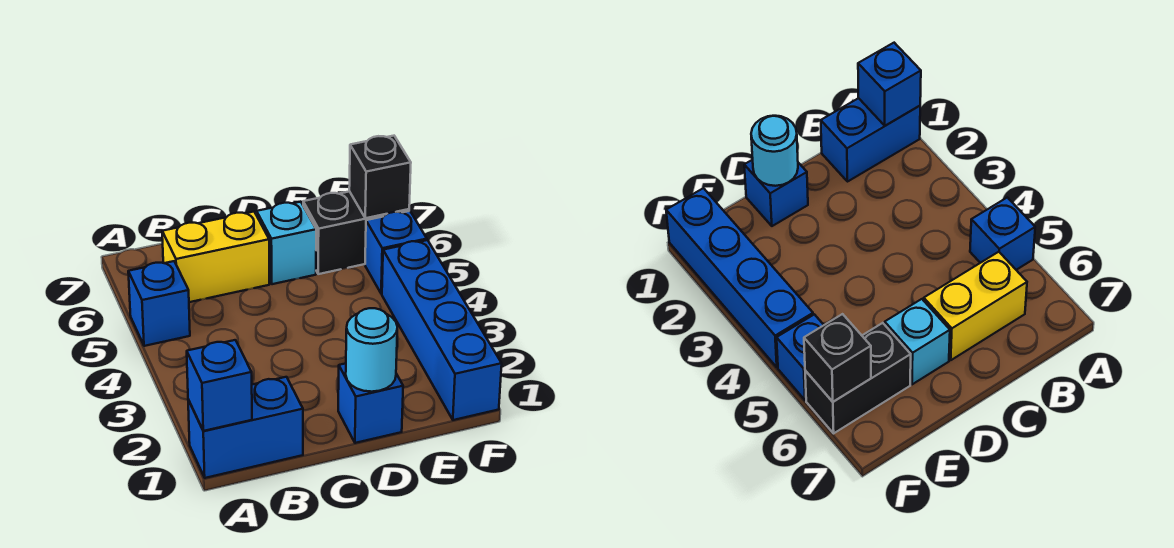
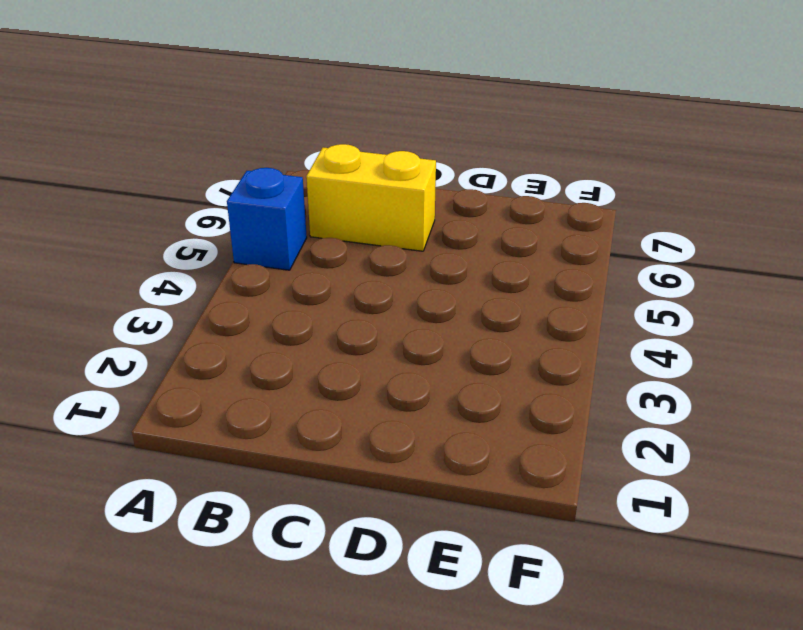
none -> blue brick A1:B1 level 1
none -> blue brick D1 level 1

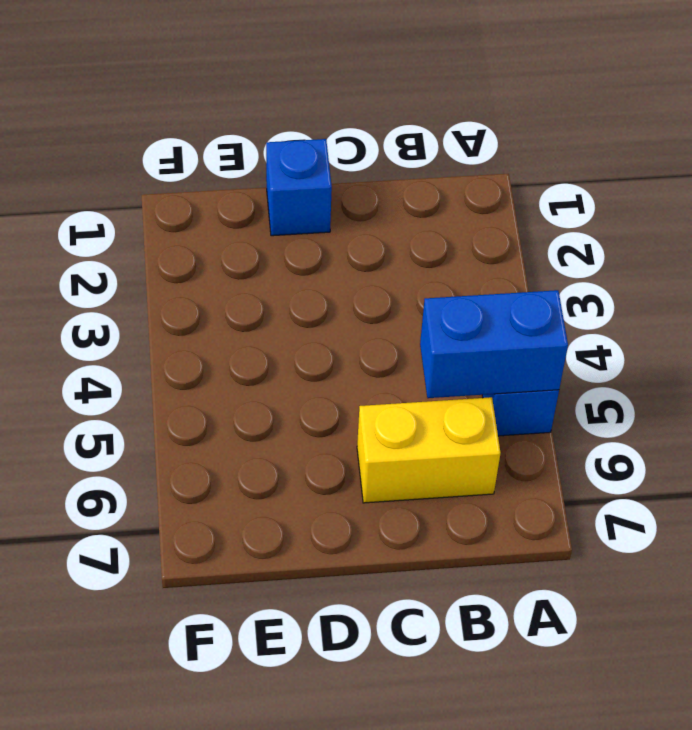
blue brick A5:B5 level 2 -> blue brick A1:B1 level 1
none -> cyan brick D6 level 1
none -> black brick E6:F6 level 1

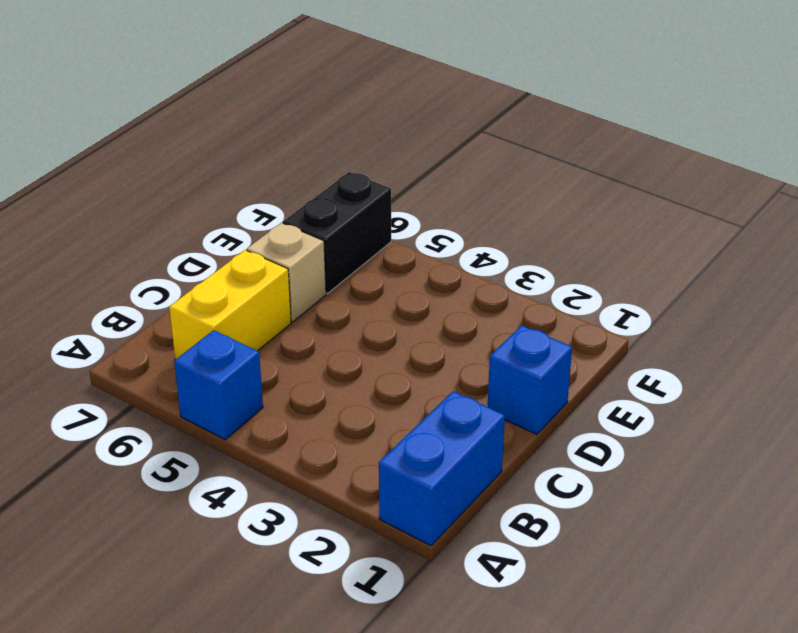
tan brick D6 level 1 -> cyan brick D6 level 1
none -> blue brick F1:F4 level 1
none -> blue brick F5 level 1

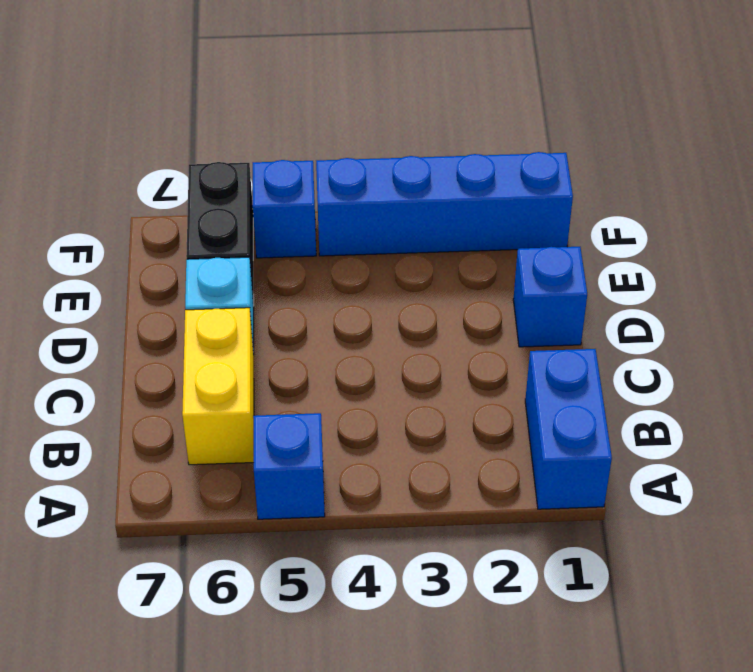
none -> blue brick A1 level 2
none -> cyan round brick D1 level 2

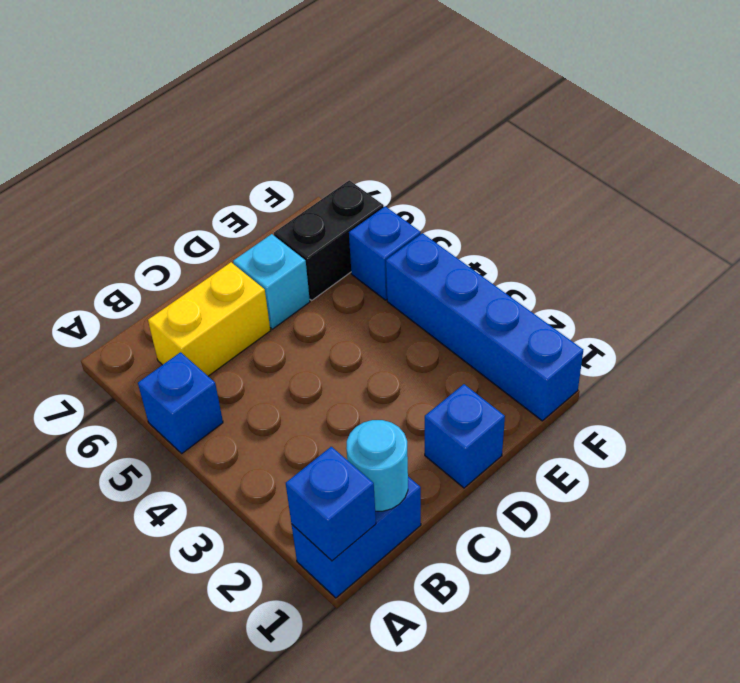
cyan round brick B1 level 2 -> cyan round brick D1 level 2
none -> black brick F6 level 2

